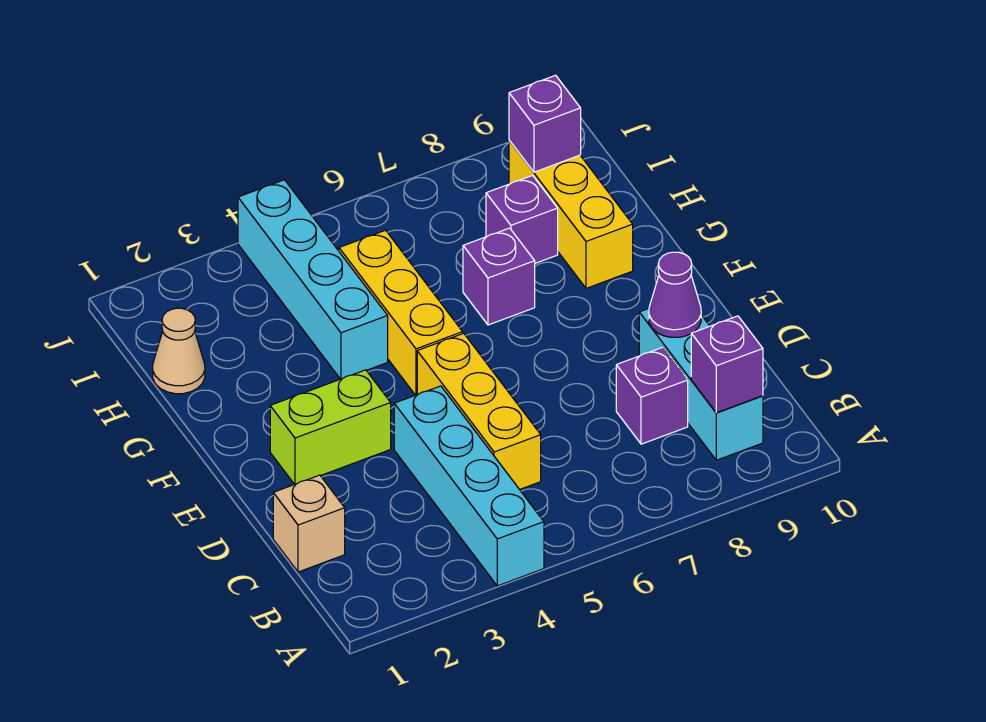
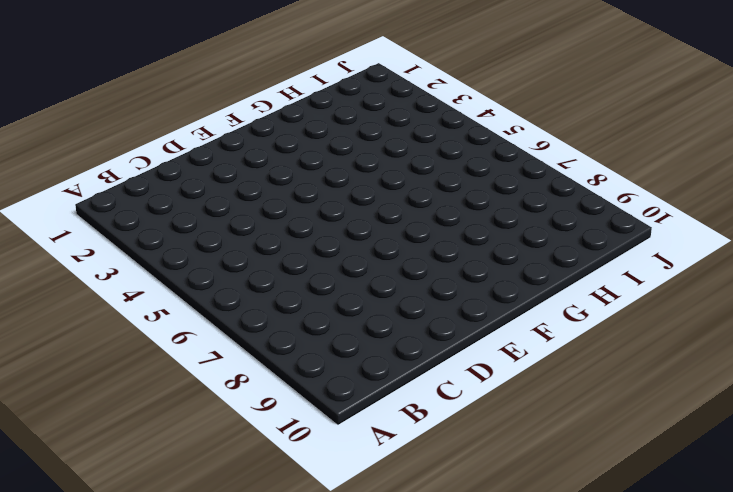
none -> cyan brick A4:D4 level 1
none -> cyan brick B9:D9 level 1
none -> tan brick C1 level 1

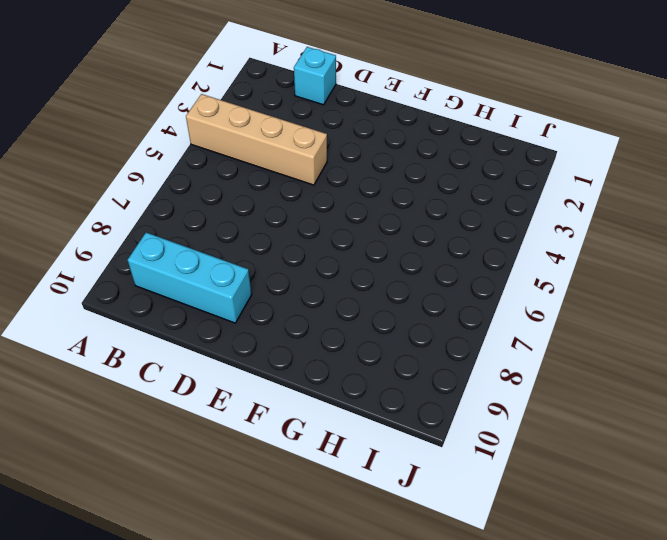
tan brick A4:D4 level 1 -> cyan brick A4:D4 level 1
cyan brick C1 level 1 -> tan brick C1 level 1
none -> yellow brick C5:E5 level 1
none -> purple brick C8 level 1
none -> lime brick E2:E3 level 1

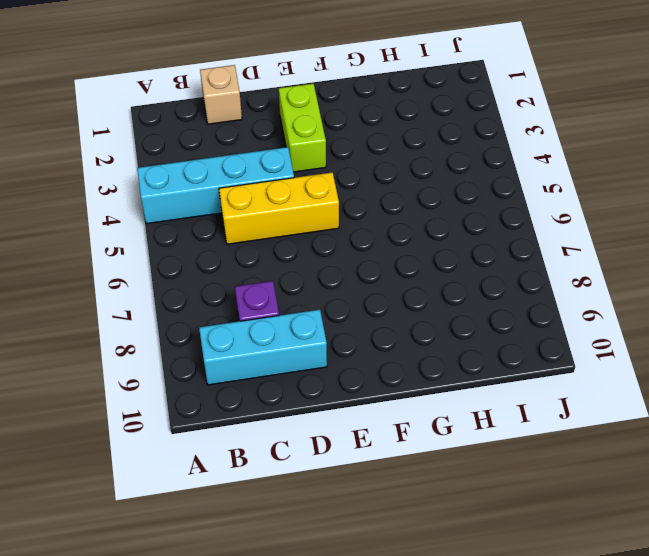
none -> yellow brick F5:H5 level 1
none -> cyan brick G4:J4 level 1
none -> purple brick G7 level 1

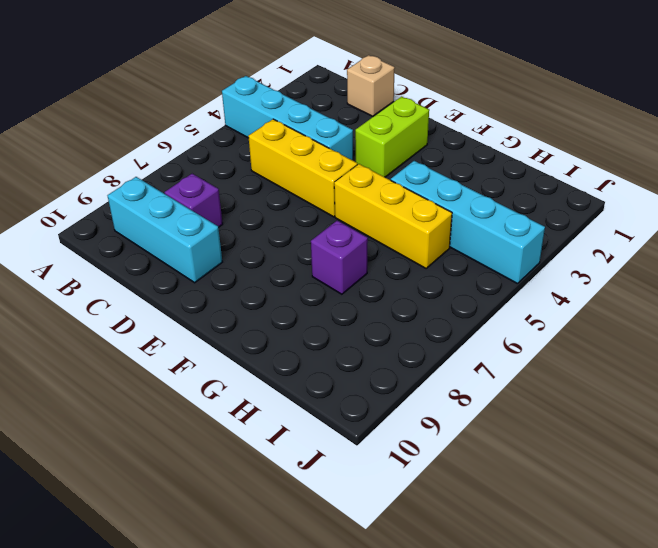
none -> yellow brick G9:I9 level 1
none -> tan cone H1 level 1
none -> purple brick H8 level 1

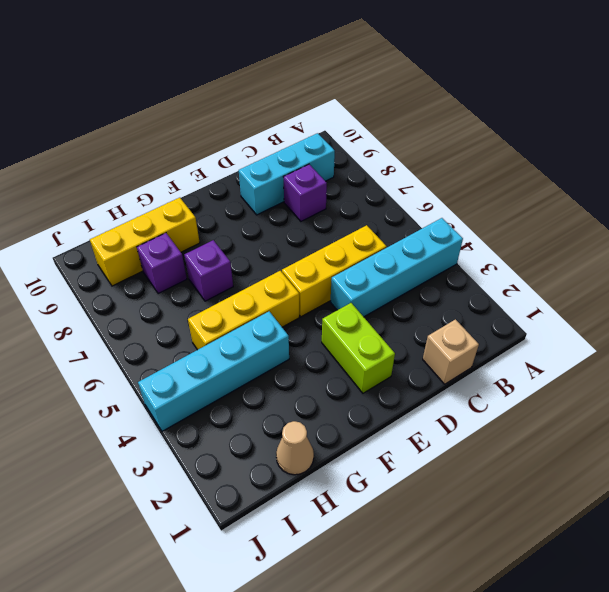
none -> purple brick B9 level 2
none -> purple cone D9 level 2
none -> purple brick I9 level 2

